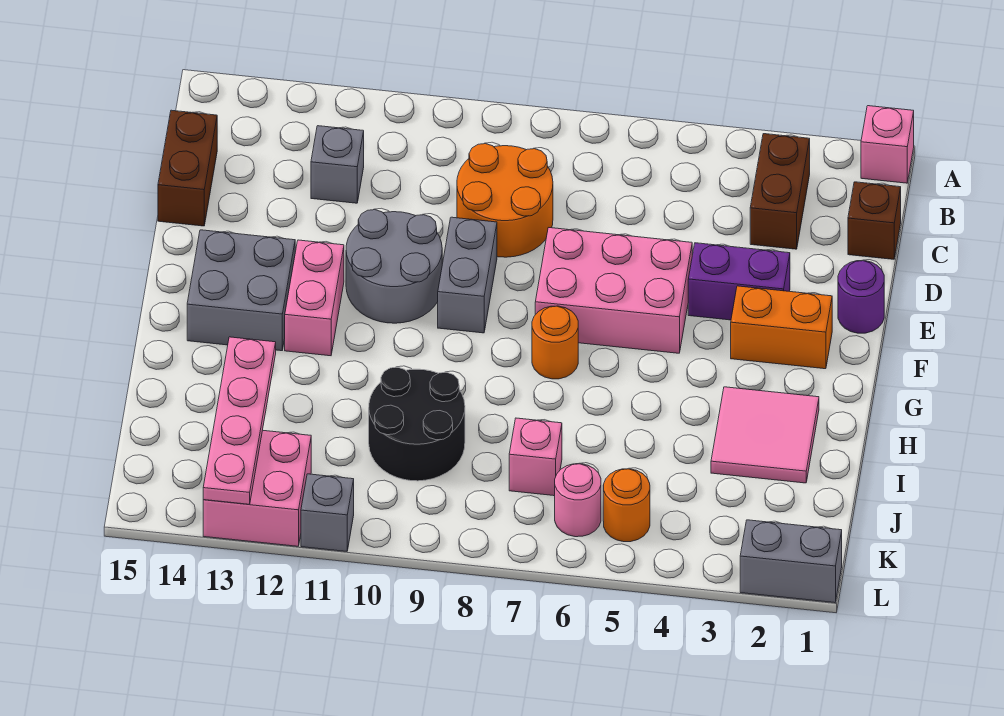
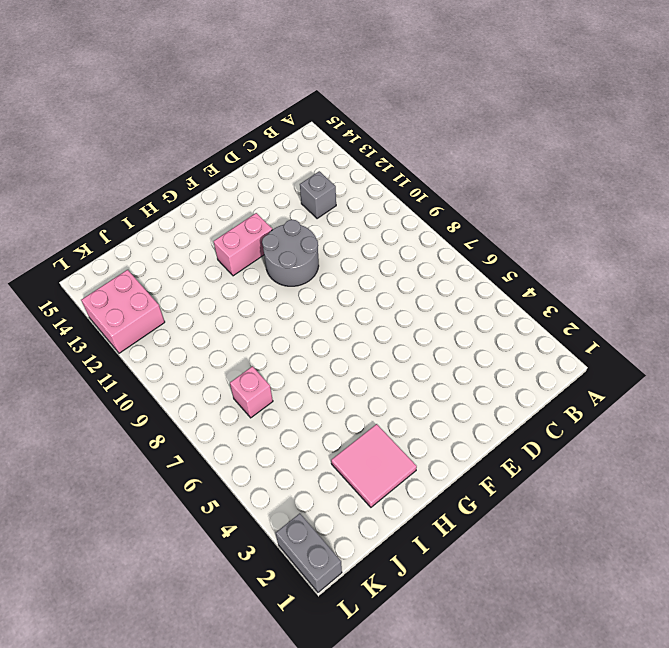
none -> pink brick A1 level 1
none -> brown brick B3:C3 level 1
none -> brown brick C1 level 1

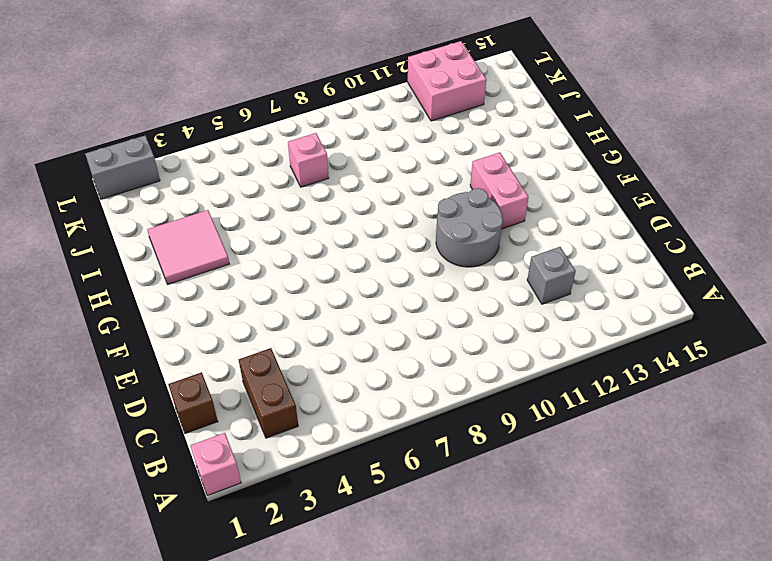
none -> orange round brick C8:D9 level 1
none -> brown brick C15:D15 level 1
none -> purple round brick E1 level 1

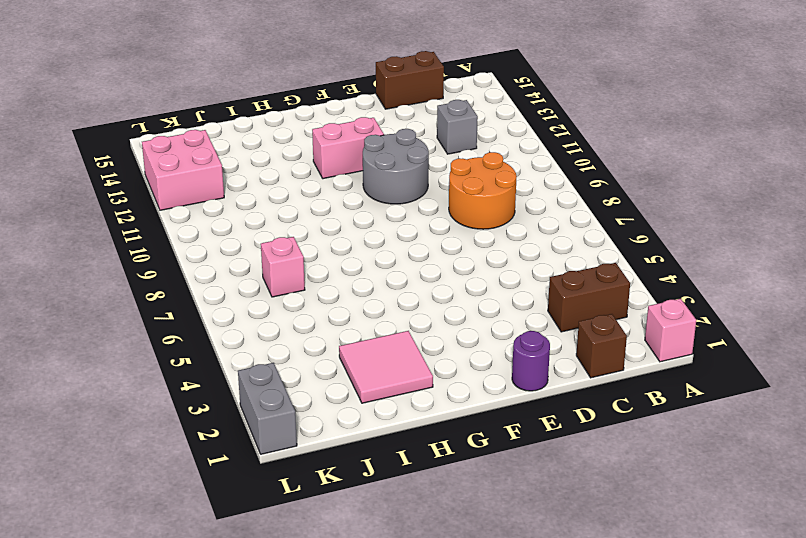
none -> purple brick E3:E4 level 1
none -> pink brick E5:F7 level 1
none -> grey brick E9:F9 level 1

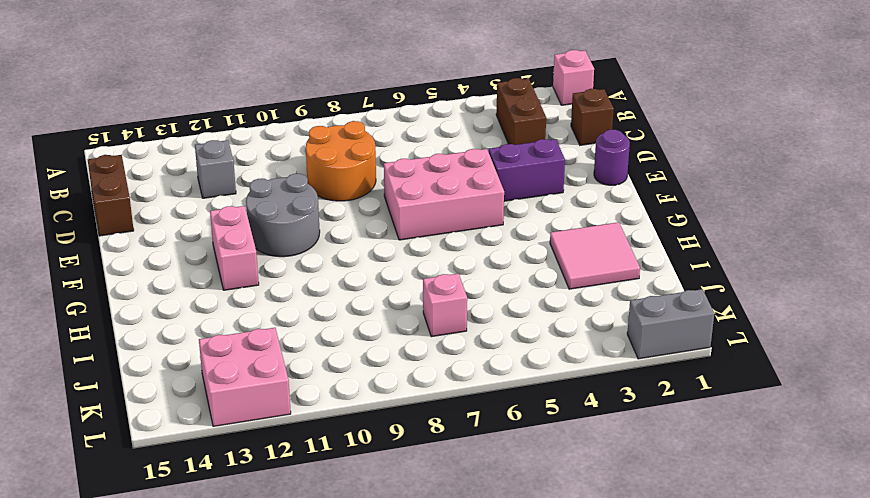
none -> grey brick E9:F9 level 1
none -> orange brick F2:F3 level 1
none -> grey brick F13:G14 level 1

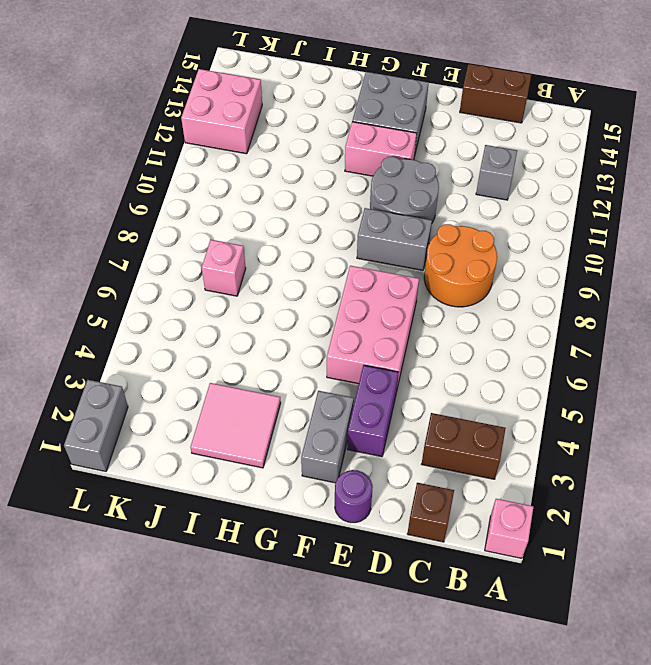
grey brick F2:F3 level 1 -> orange brick F2:F3 level 1
none -> orange round brick G7 level 1
none -> black round brick I9:J10 level 1
none -> orange round brick K5 level 1

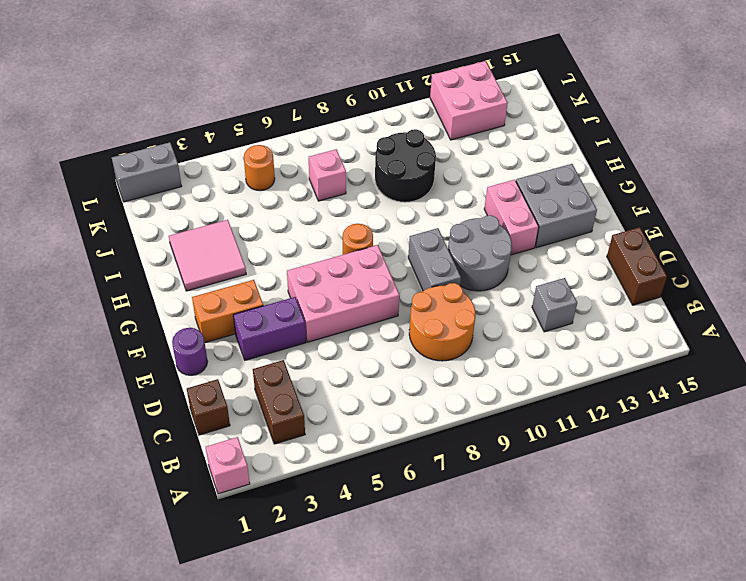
none -> pink round brick K6 level 1
none -> grey brick L11 level 1
none -> pink plate I13:L13 level 2

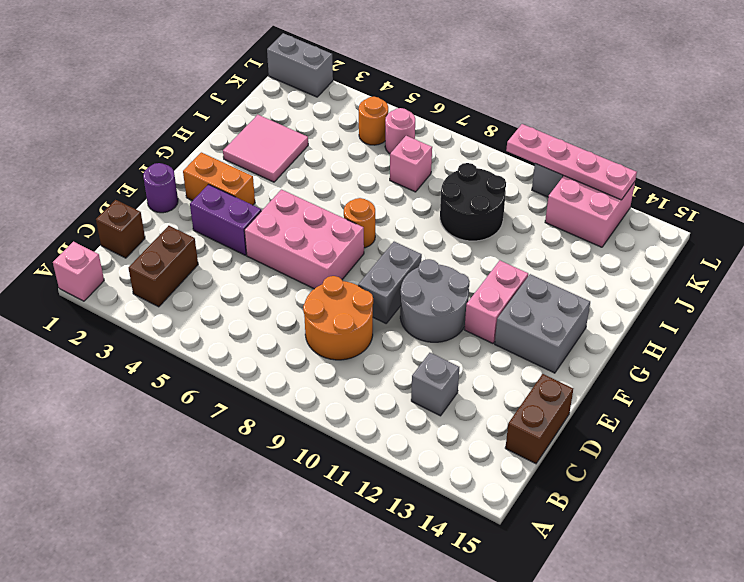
pink plate L10:L13 level 2 -> pink plate I13:L13 level 2

